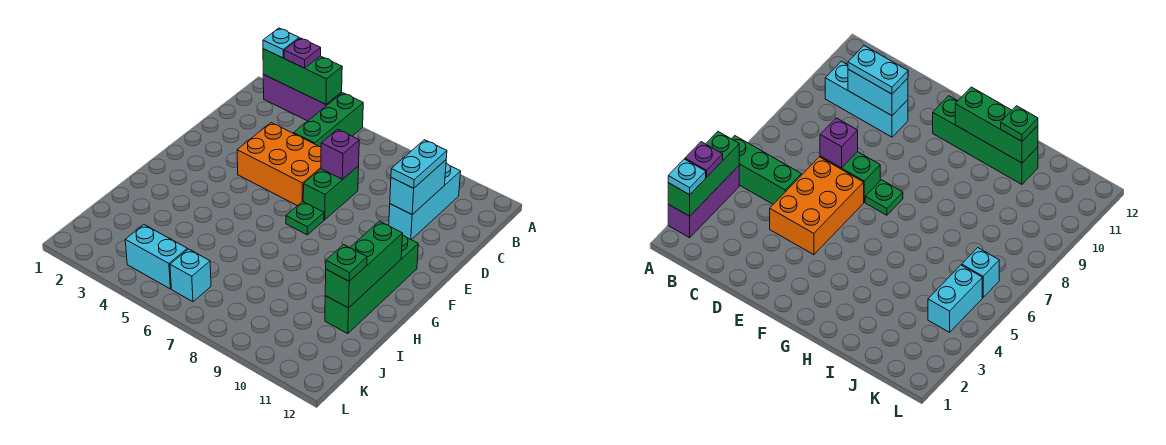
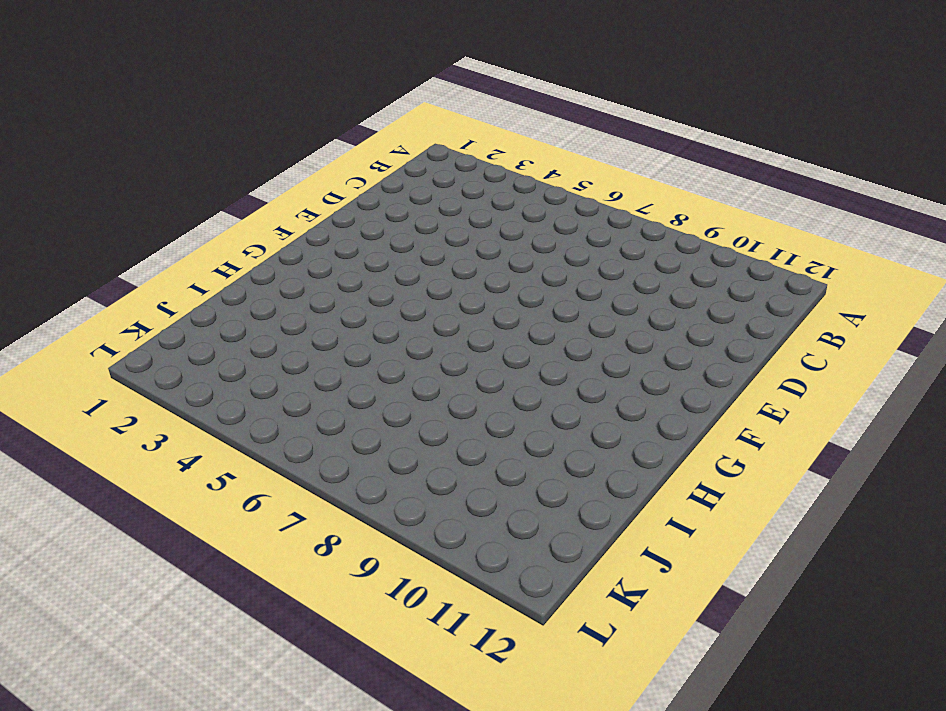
none -> purple brick A2:A4 level 1
none -> green brick A5:C5 level 1
none -> cyan brick B10:D10 level 1

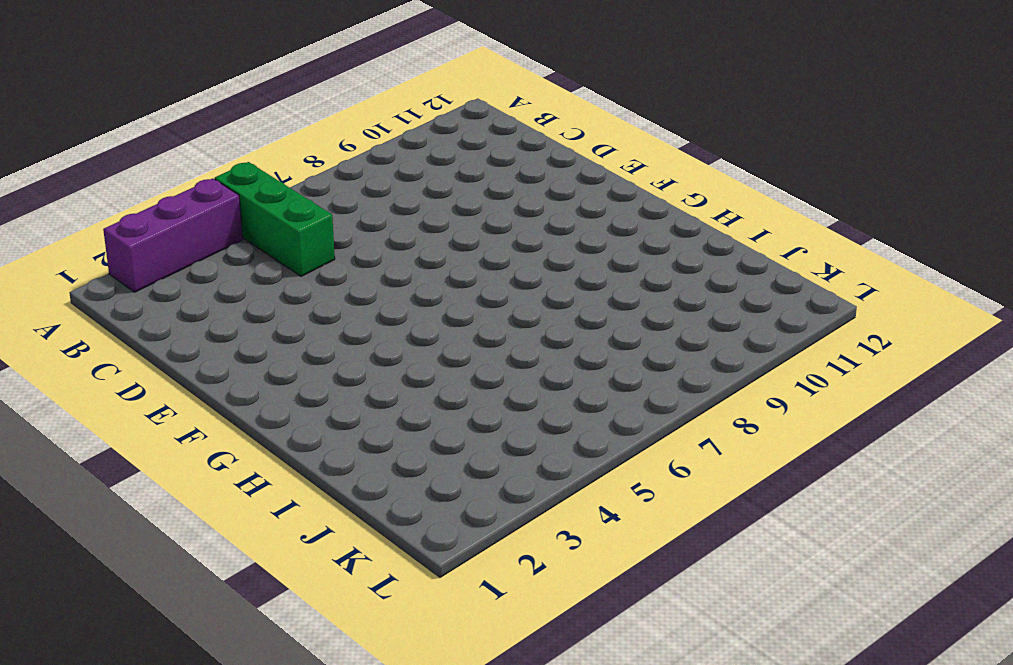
none -> cyan brick B10:D10 level 1
none -> orange brick D4:E6 level 1
none -> green brick D7:E7 level 1

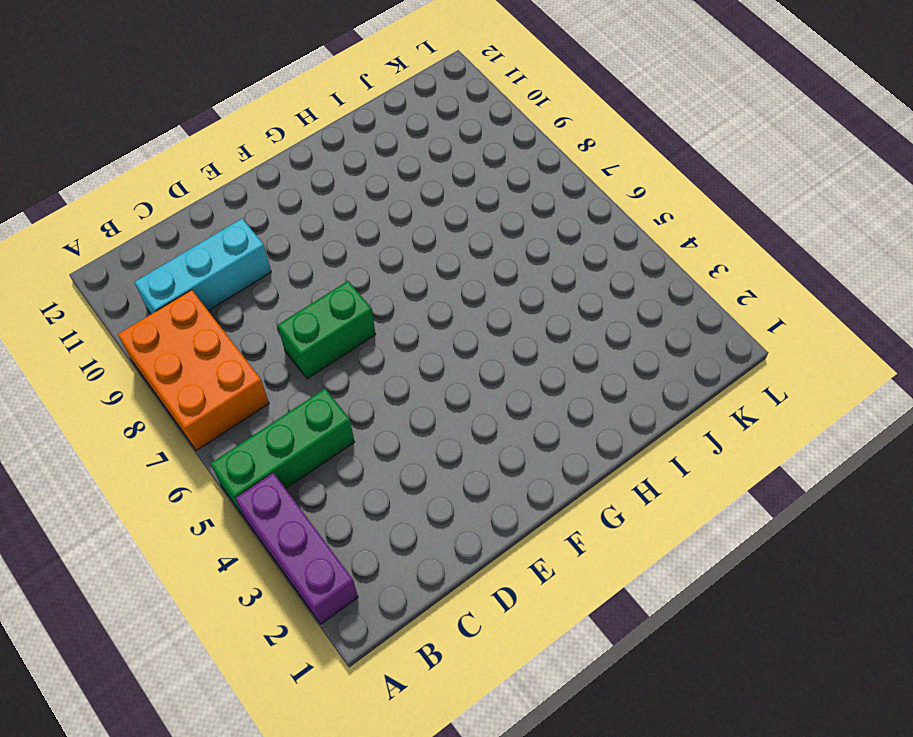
orange brick A7:B9 level 1 -> orange brick D4:E6 level 1
none -> green plate F7 level 1
none -> green brick F11:I11 level 1
none -> cyan brick K4:K5 level 1

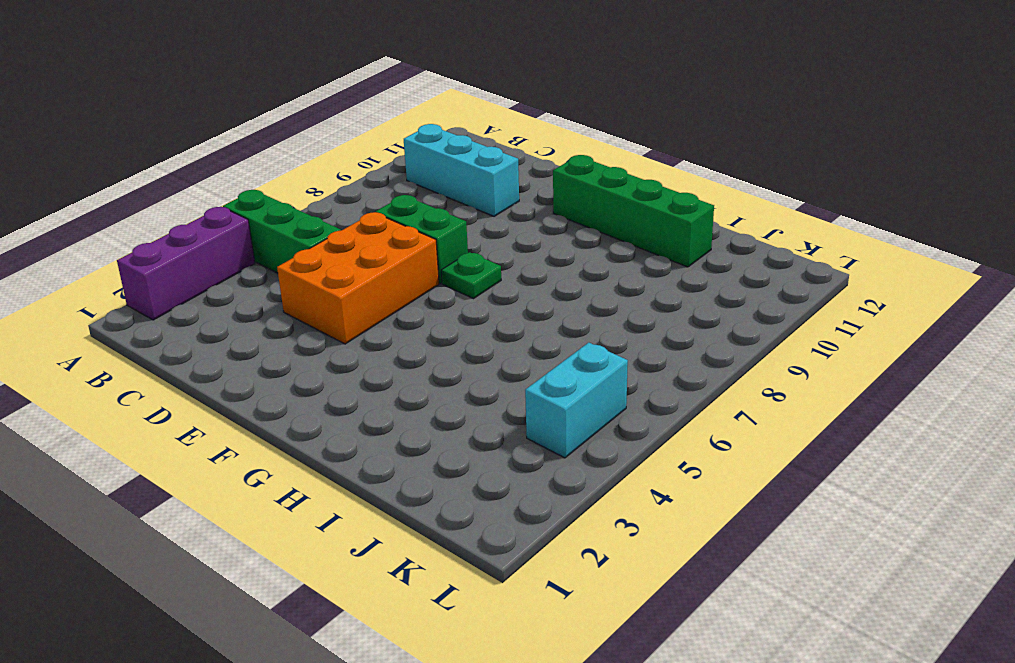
none -> cyan brick K6 level 1
none -> green brick A2:A4 level 2
none -> cyan brick C10:D10 level 2

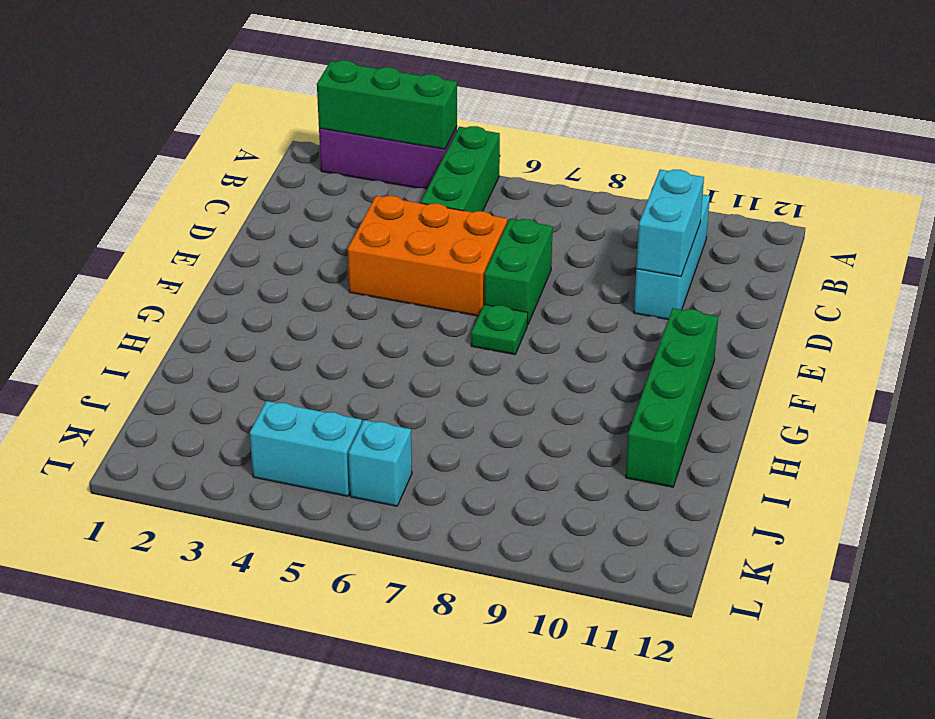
none -> purple brick D7 level 2
none -> green brick G11:I11 level 2
none -> cyan plate A2 level 3

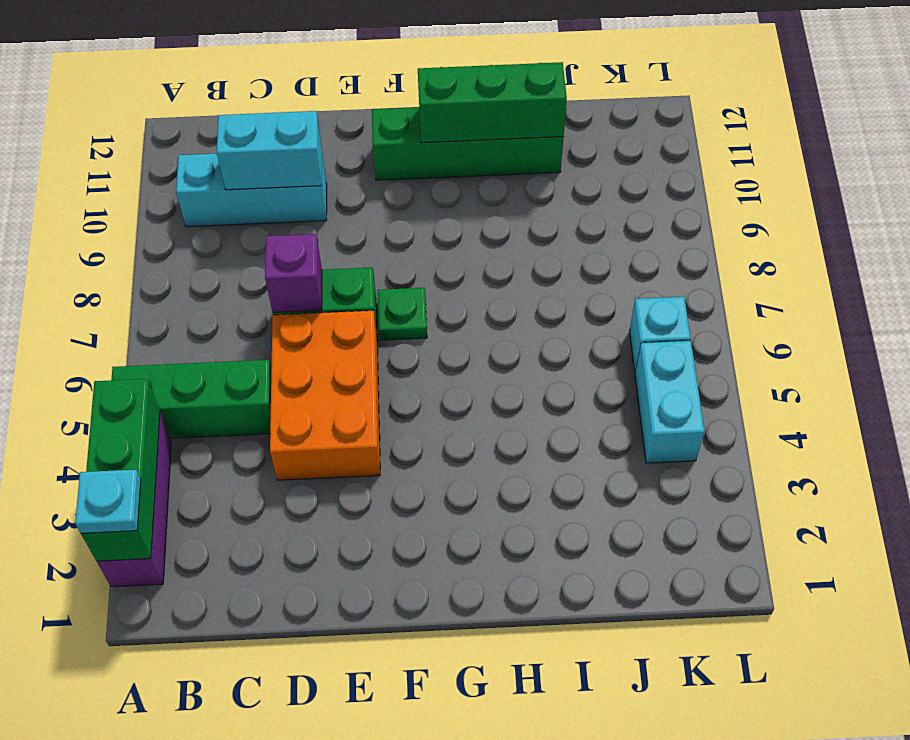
none -> purple plate A3 level 3
none -> cyan plate C10:D10 level 3
none -> green plate I11 level 3

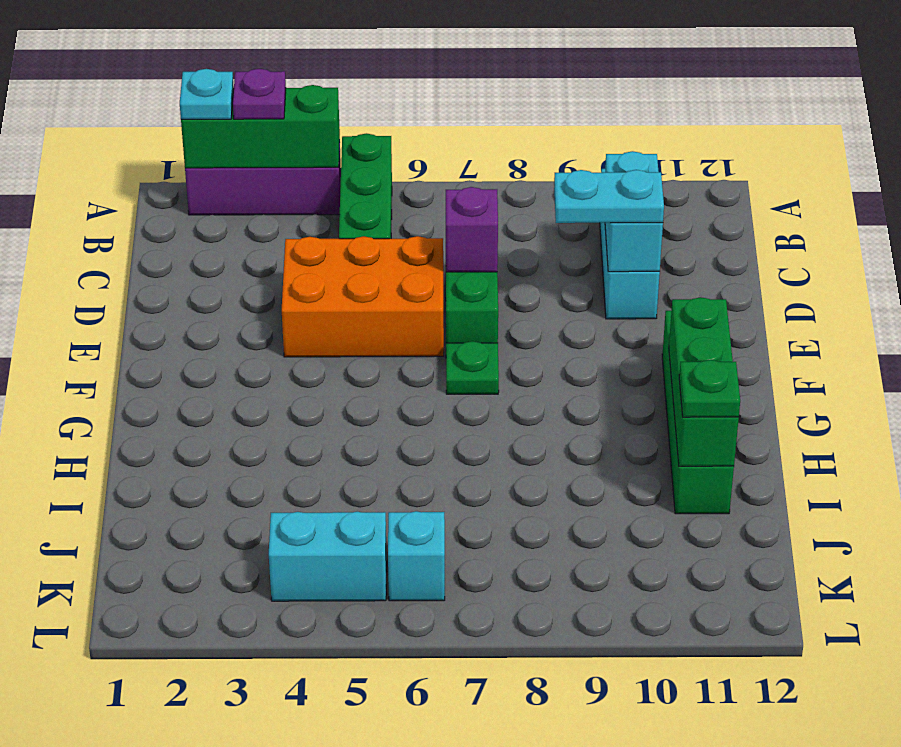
cyan plate D9:D10 level 3 -> cyan plate C10:D10 level 3

